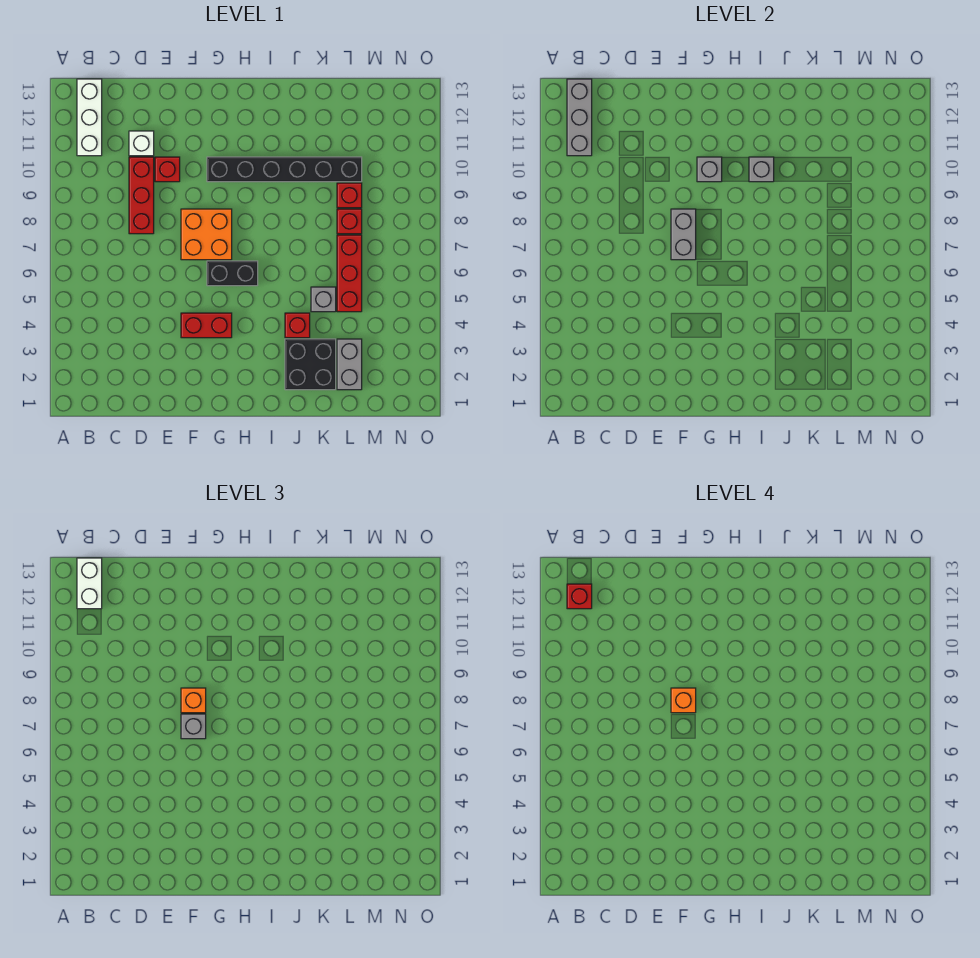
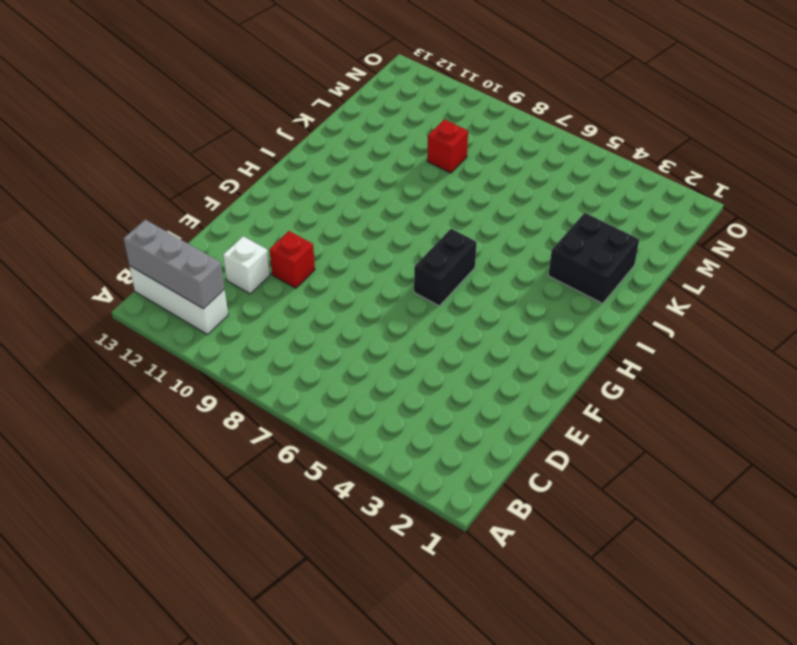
none -> red brick D8:D10 level 1
none -> red brick F4:G4 level 1
none -> orange brick F7:G8 level 1

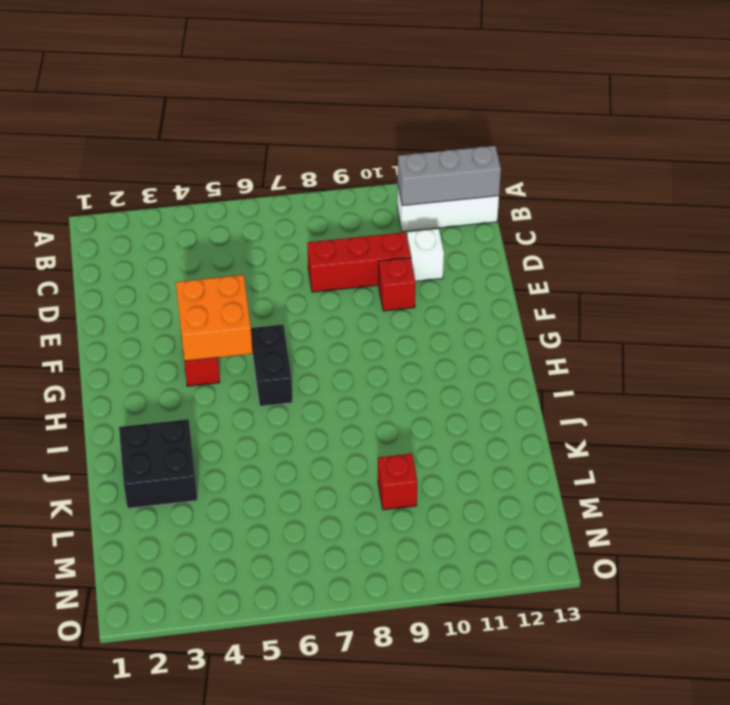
orange brick F4:G5 level 2 -> orange brick F7:G8 level 1
none -> black brick G10:L10 level 1
none -> red brick J4 level 1
none -> grey brick K5 level 1

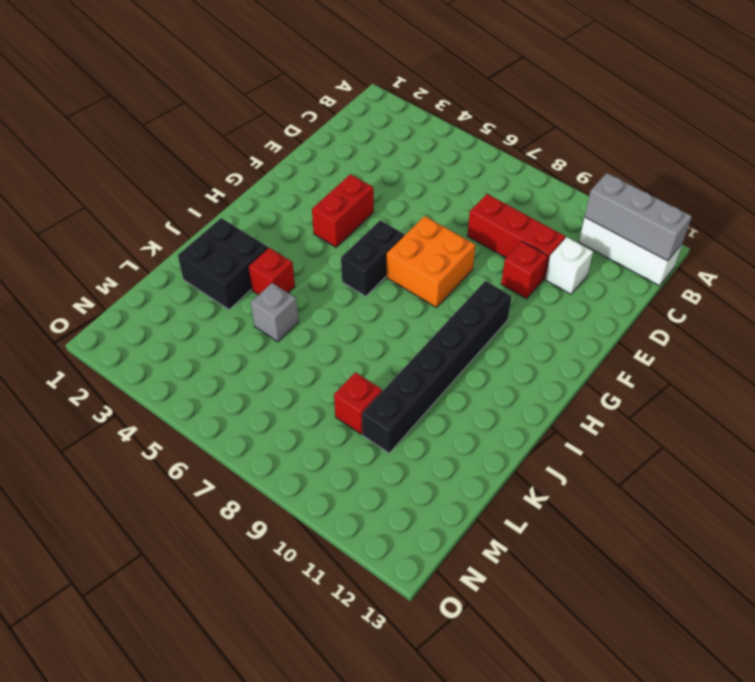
none -> grey brick L2:L3 level 1
none -> red brick L5:L7 level 1
none -> red brick L8 level 1

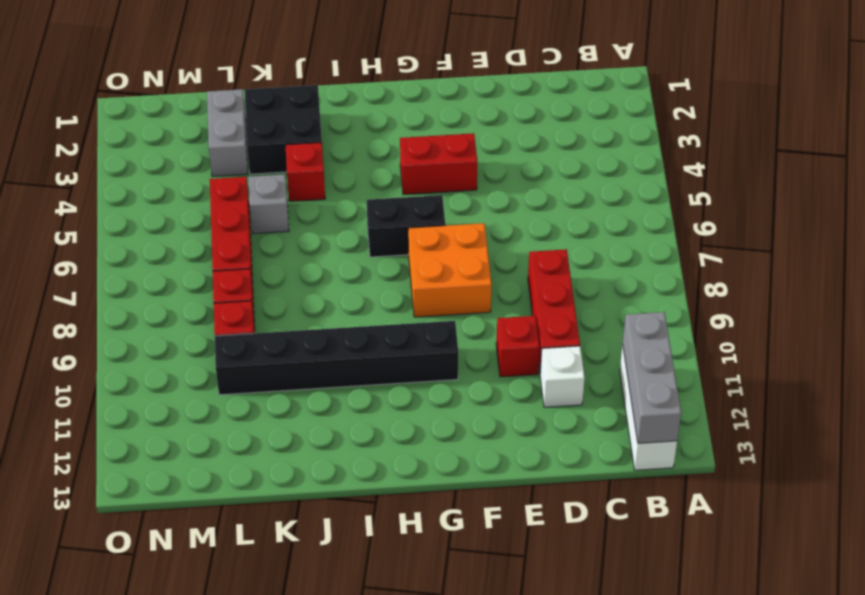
none -> grey brick F7:F8 level 2
none -> grey brick G10 level 2
none -> grey brick I10 level 2

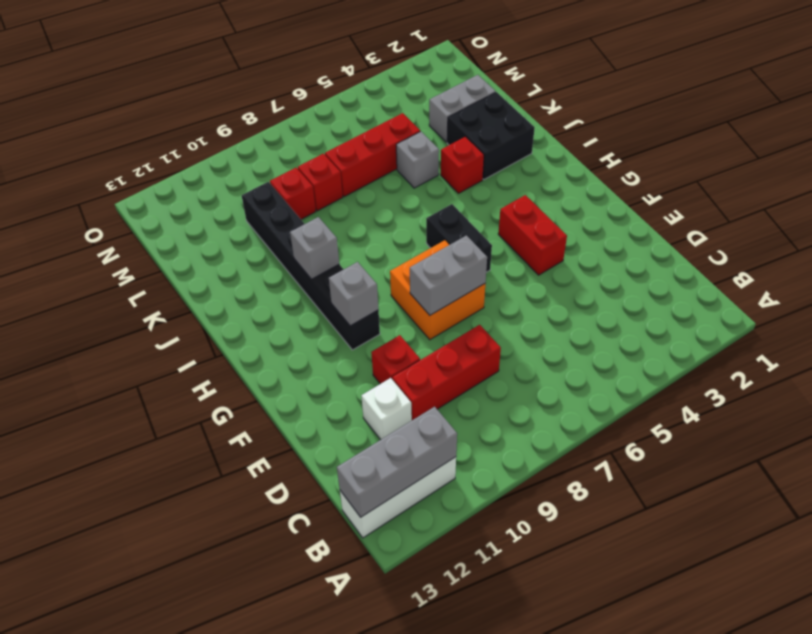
none -> white brick B12:B13 level 3
none -> grey brick F7 level 3
none -> orange brick F8 level 3

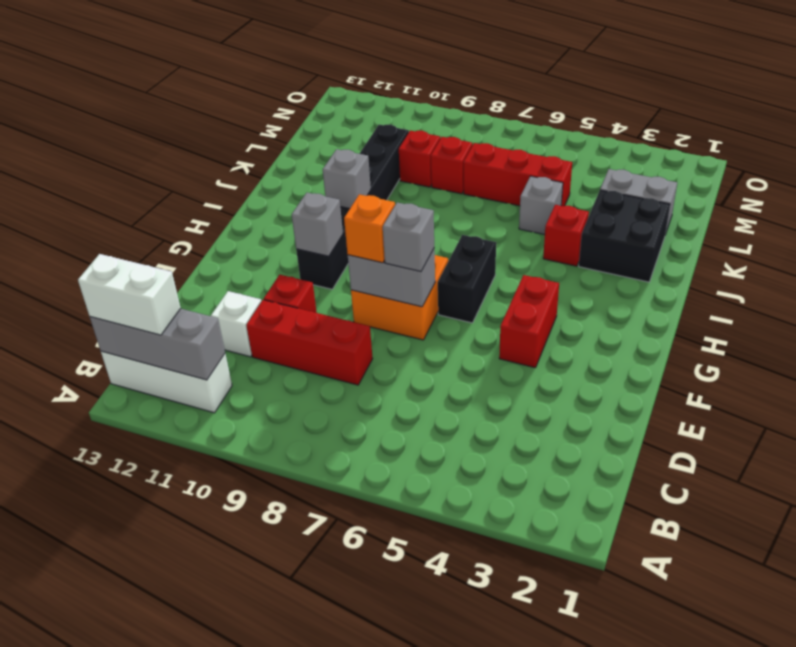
none -> red brick B12 level 4
none -> orange brick F8 level 4

